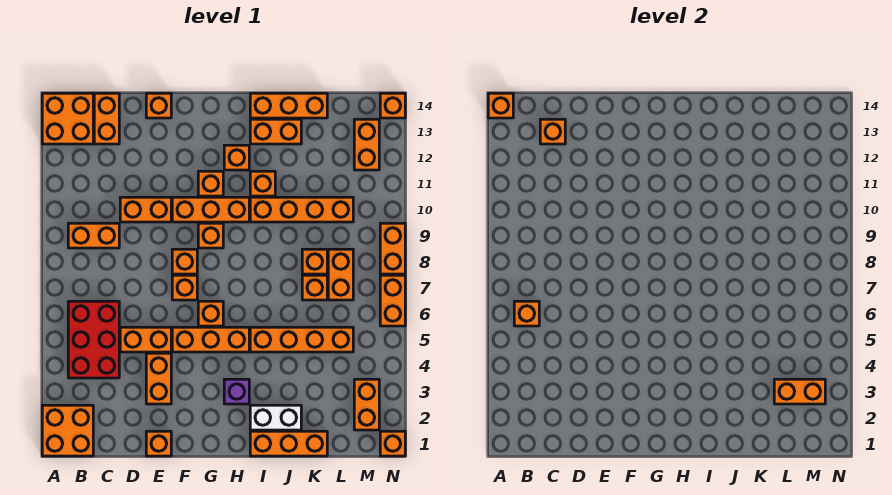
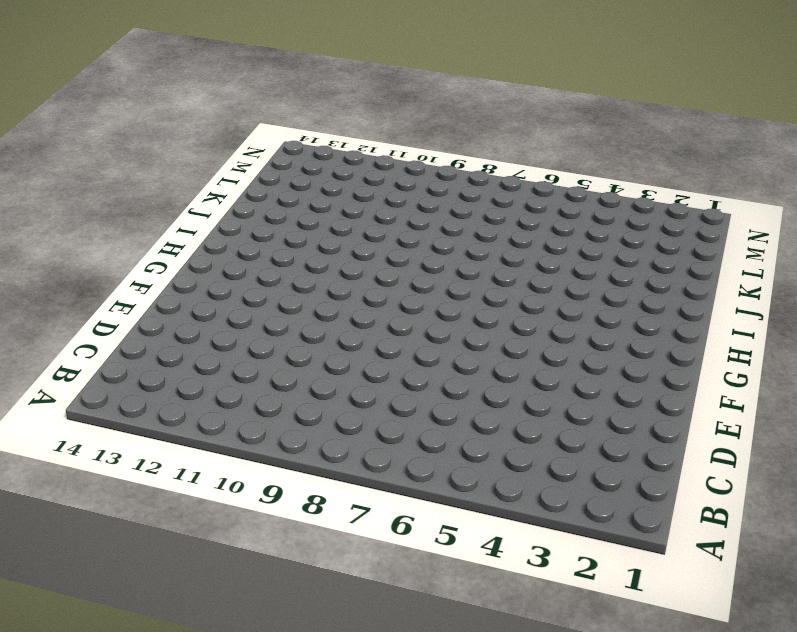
none -> orange brick A1:B2 level 1
none -> orange brick A13:B14 level 1
none -> red brick B4:C6 level 1
none -> orange brick B9:C9 level 1

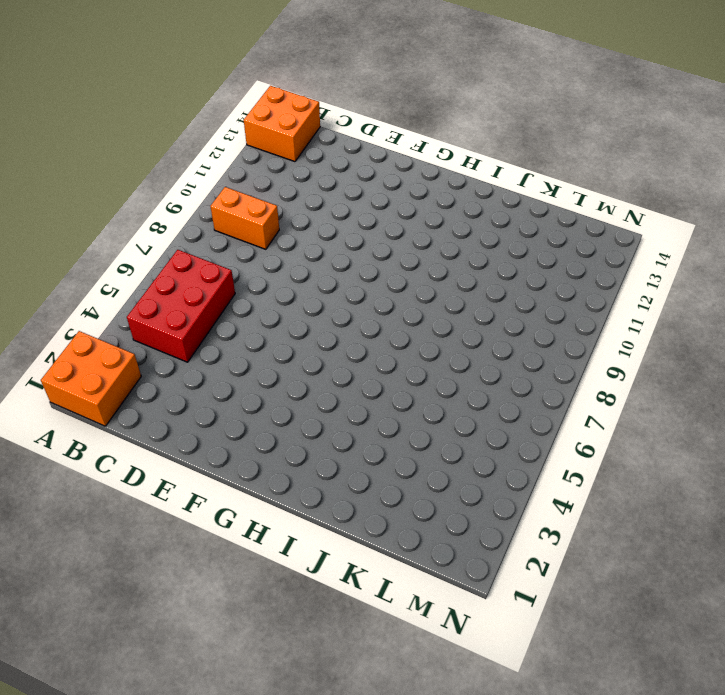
none -> orange brick C13:C14 level 1
none -> orange brick D5:E5 level 1
none -> orange brick D10:E10 level 1
none -> orange brick E1 level 1

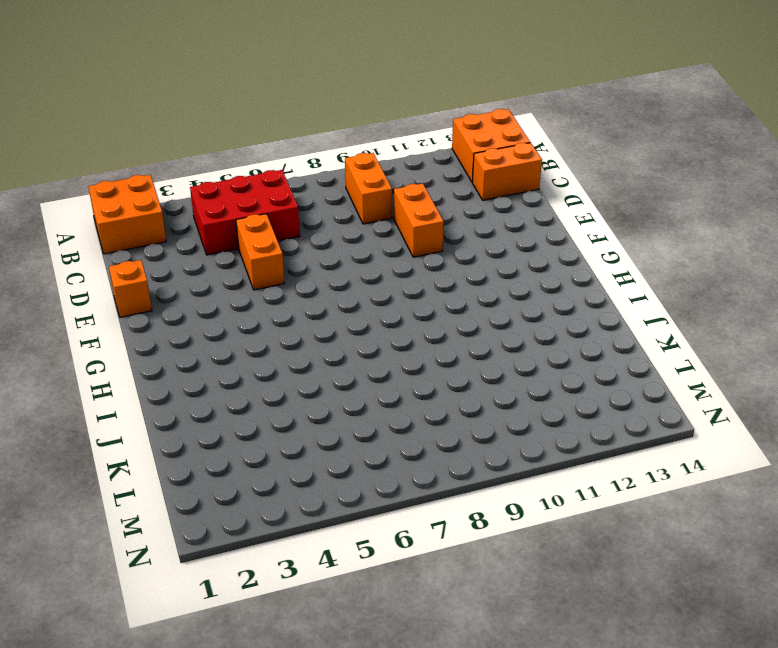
none -> orange brick E3:E4 level 1
none -> orange brick E14 level 1
none -> orange brick F5:H5 level 1
none -> orange brick F7 level 1

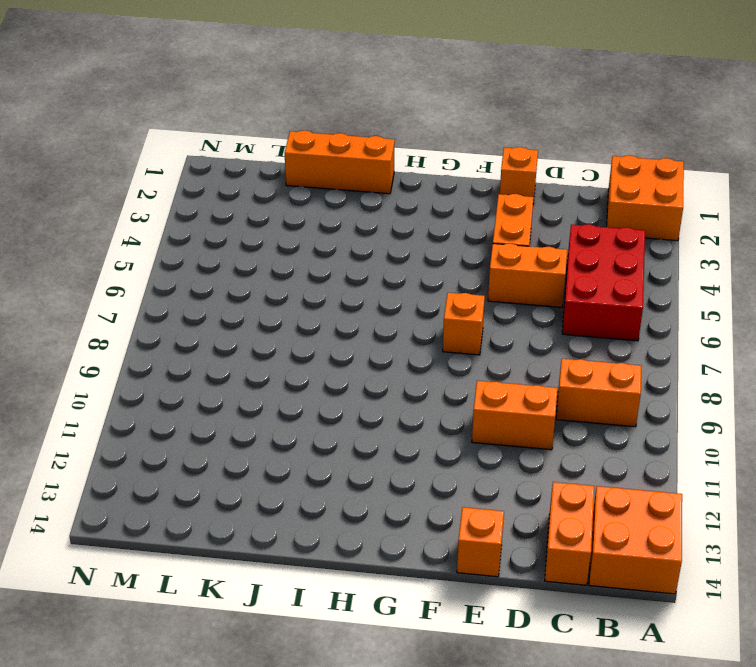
none -> orange brick F5:H5 level 1
none -> orange brick F8 level 1
none -> orange brick F10:H10 level 1
none -> orange brick G6 level 1

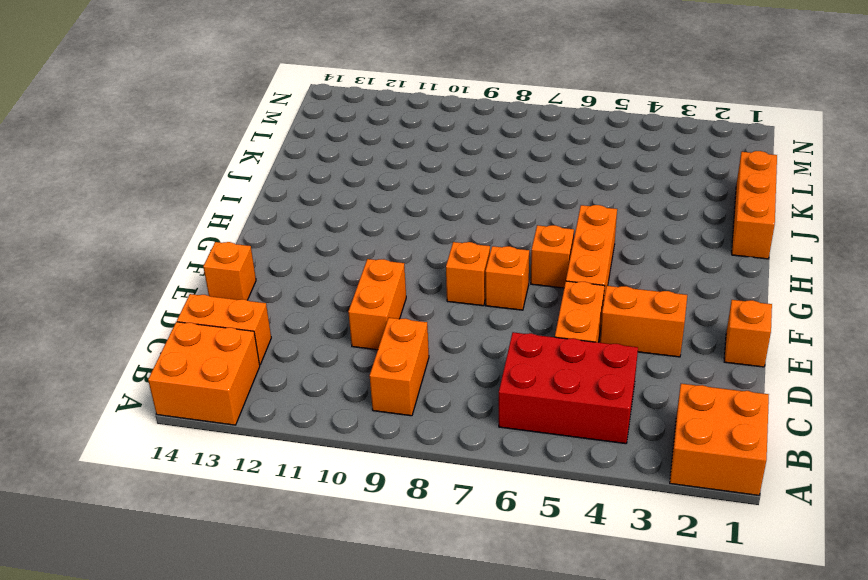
none -> orange brick F10:H10 level 1
none -> orange brick G9 level 1
none -> orange brick G11 level 1
none -> purple brick H3 level 1

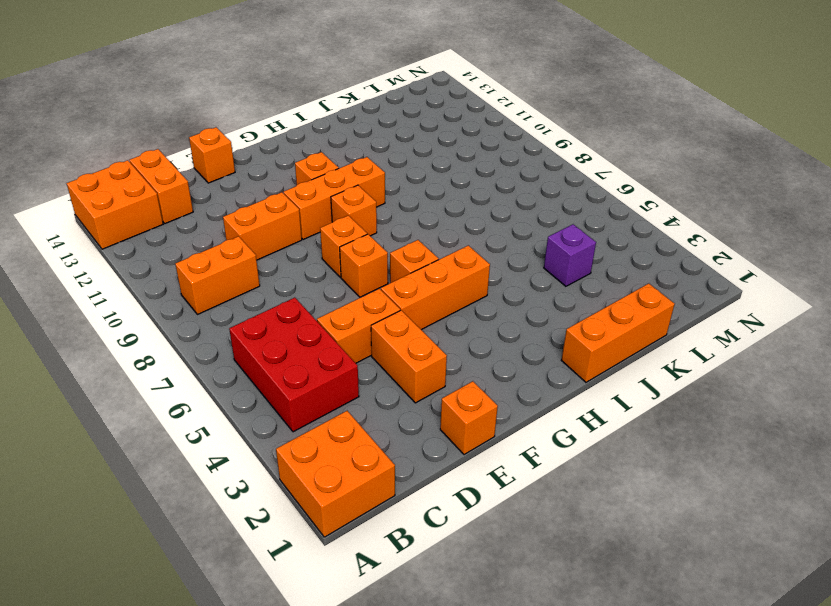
purple brick K4 level 1 -> purple brick H3 level 1
none -> orange brick H12 level 1
none -> white brick I2:J2 level 1
none -> orange brick I5:L5 level 1
none -> orange brick I10:L10 level 1

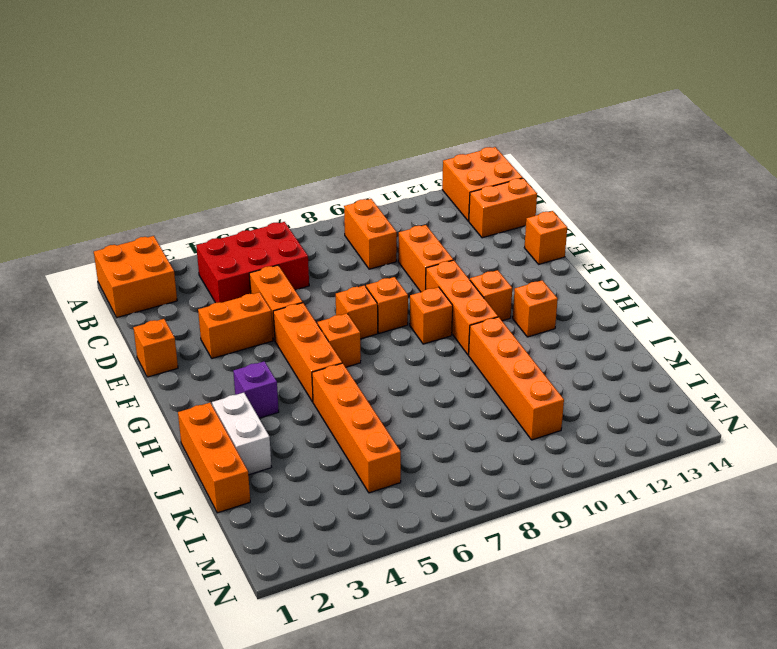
none -> orange brick I11 level 1
none -> orange brick I13:J13 level 1
none -> orange brick I14:K14 level 1
none -> orange brick K7 level 1

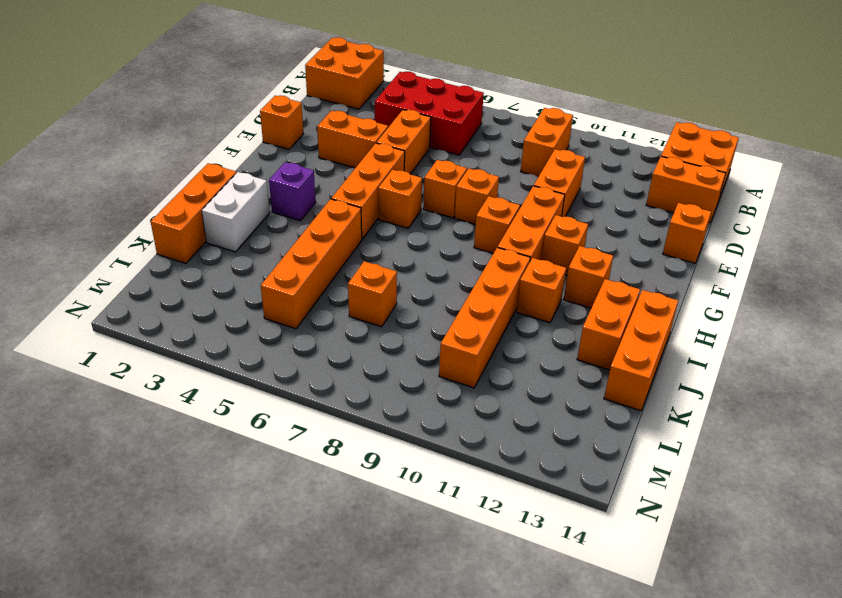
none -> orange brick K8 level 1
none -> orange brick L7:L8 level 1
none -> orange brick M2:M3 level 1
none -> orange brick M12:M13 level 1

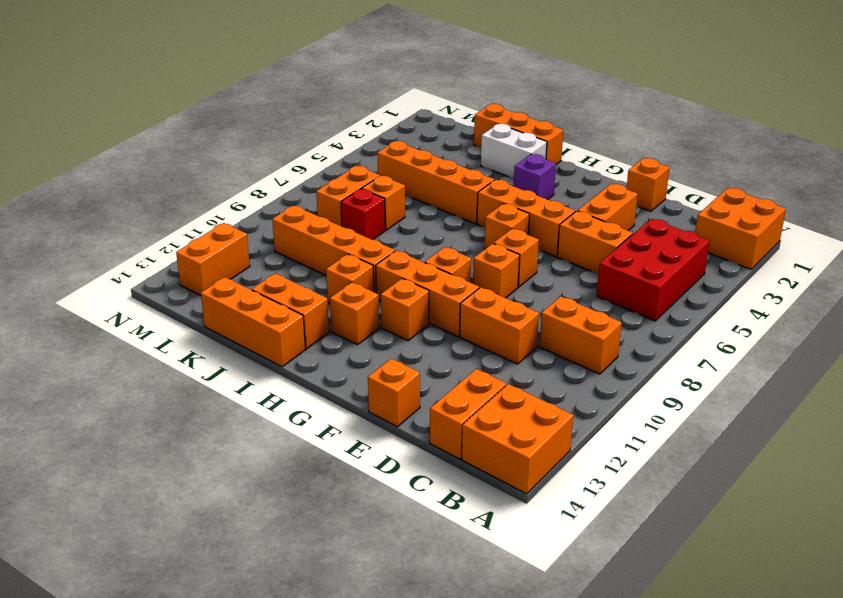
red brick K8 level 1 -> orange brick K8 level 1
none -> orange brick M2:M3 level 1
none -> orange brick N1 level 1
none -> orange brick N6:N7 level 1
none -> orange brick N8:N9 level 1

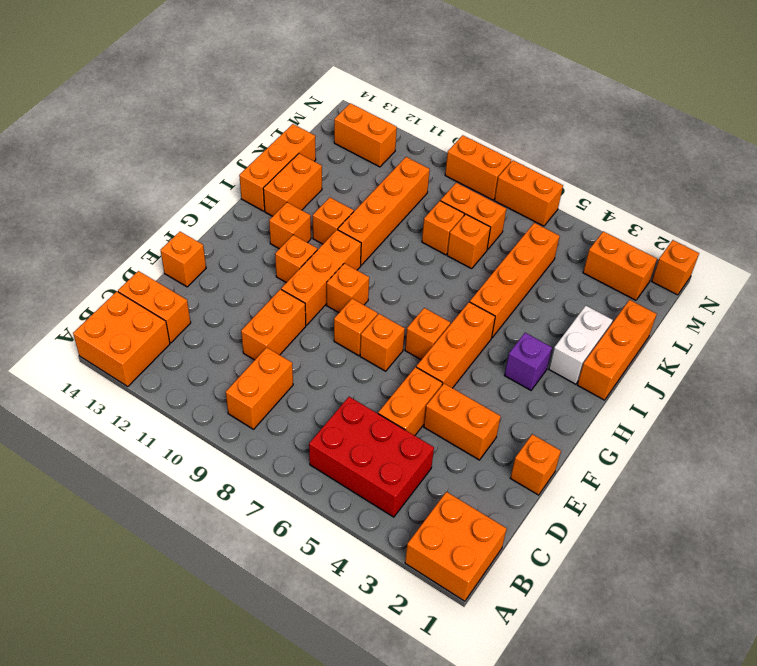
none -> orange brick N14 level 1
none -> orange brick A14 level 2
none -> orange brick B6 level 2
none -> orange brick C13 level 2

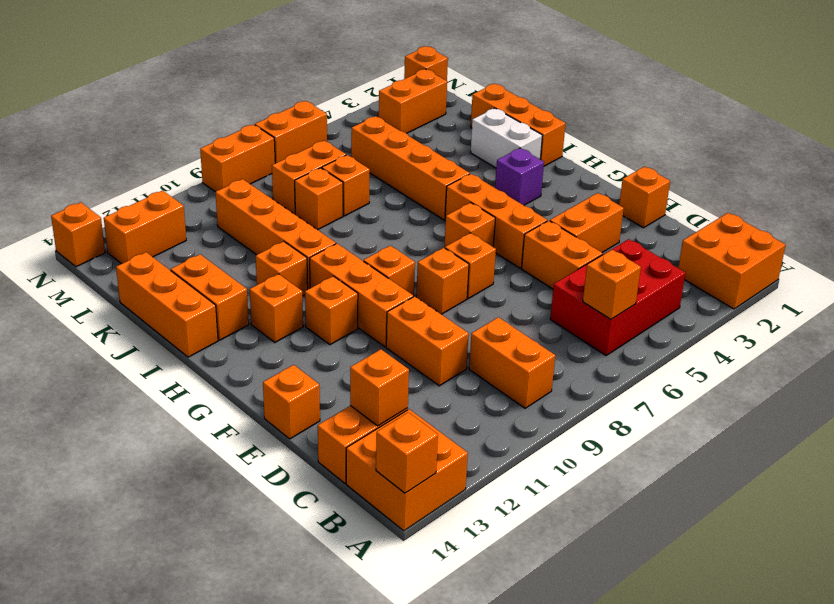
none -> orange brick L3:M3 level 2

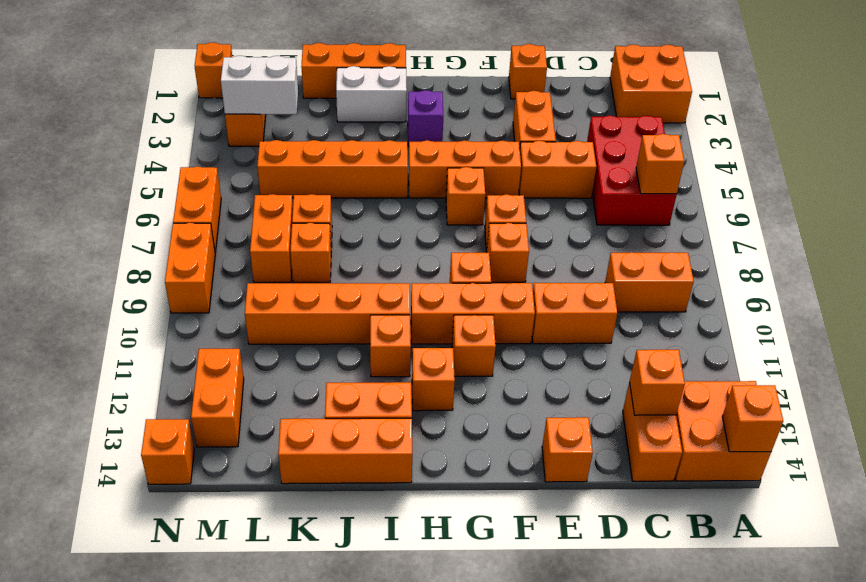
white brick L3:M3 level 2 -> orange brick L3:M3 level 2

